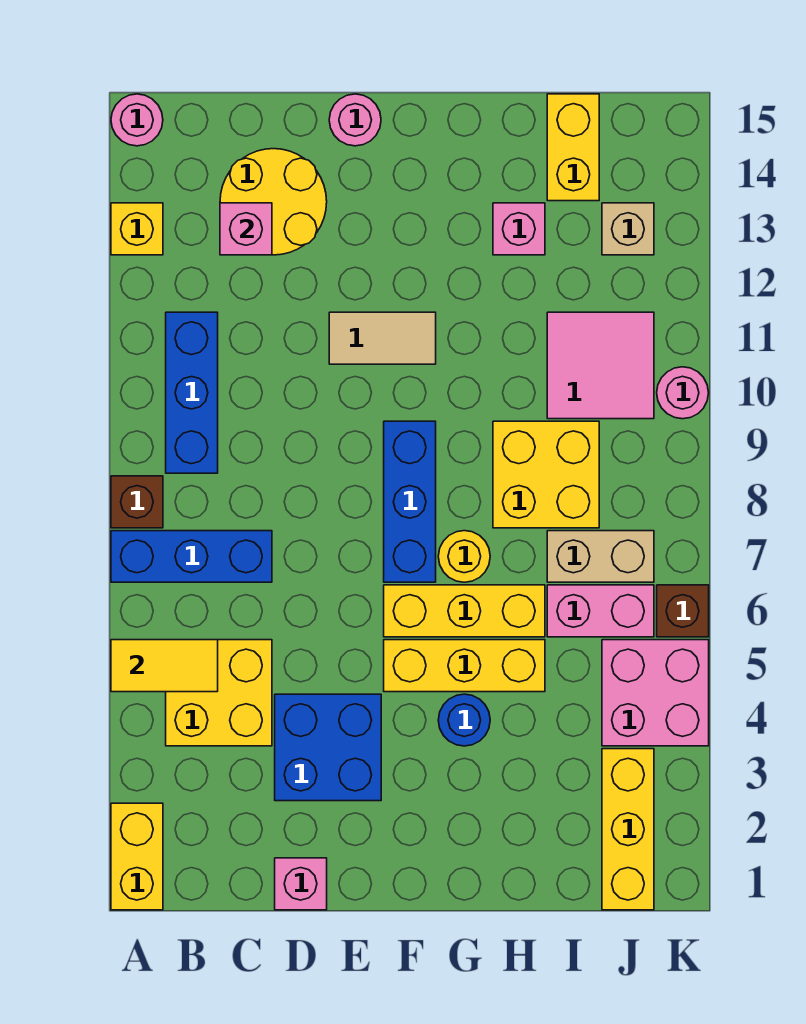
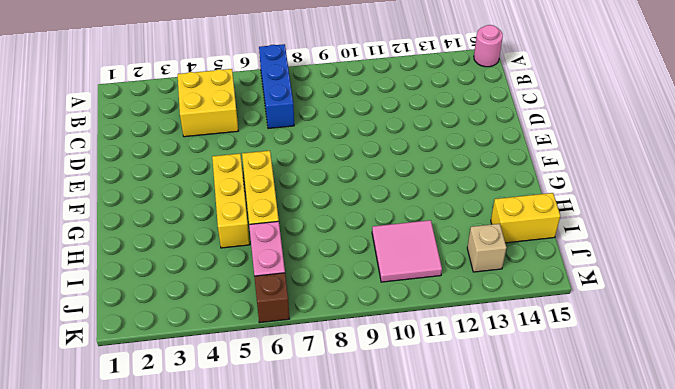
none -> yellow brick A1:A2 level 1
none -> brown brick A8 level 1
none -> yellow brick A13 level 1
none -> blue brick B9:B11 level 1

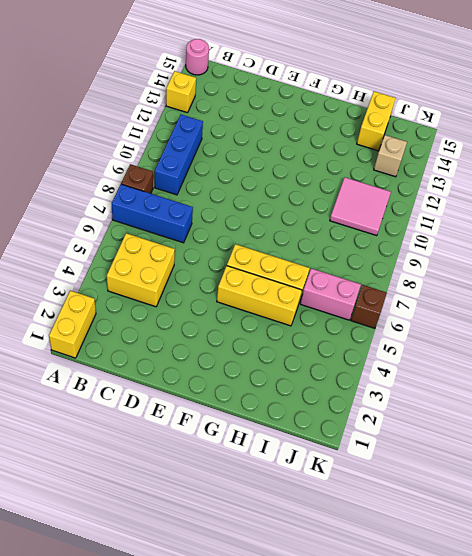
none -> yellow round brick C13:D14 level 1
none -> pink brick D1 level 1
none -> blue brick D3:E4 level 1
none -> tan tile E11:F11 level 1

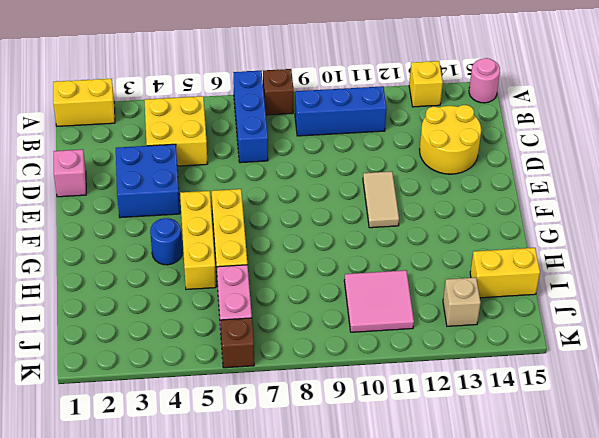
none -> pink round brick E15 level 1
none -> blue brick F7:F9 level 1
none -> yellow round brick G7 level 1
none -> yellow brick H8:I9 level 1

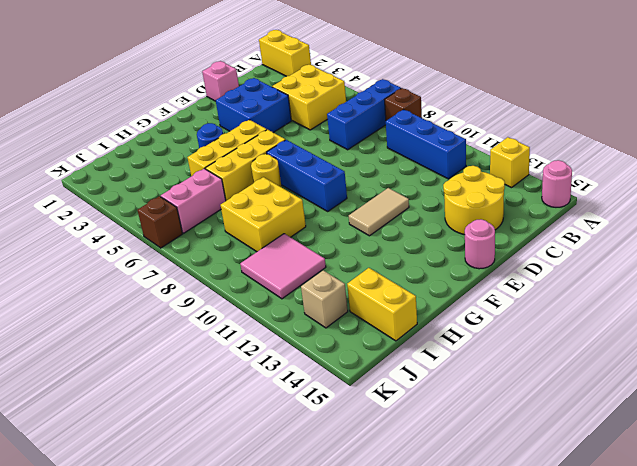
none -> pink brick H13 level 1
none -> tan brick I7:J7 level 1
none -> yellow brick J1:J3 level 1
none -> pink brick J4:K5 level 1

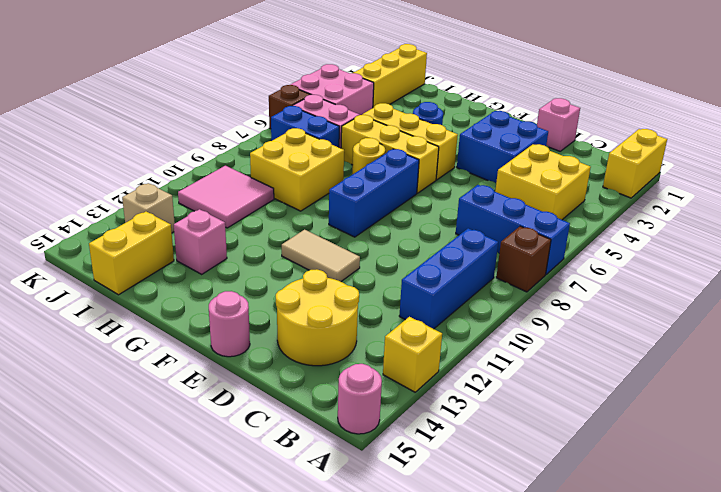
blue brick I7:J7 level 1 -> tan brick I7:J7 level 1
none -> pink round brick K10 level 1
none -> yellow tile A5:B5 level 2
none -> pink brick C13 level 2

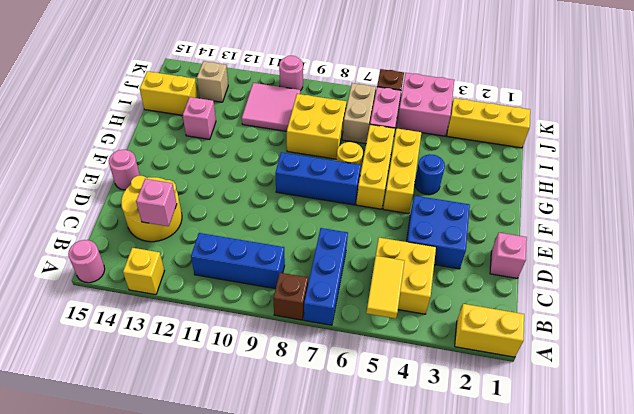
none -> tan tile E11:F11 level 1

